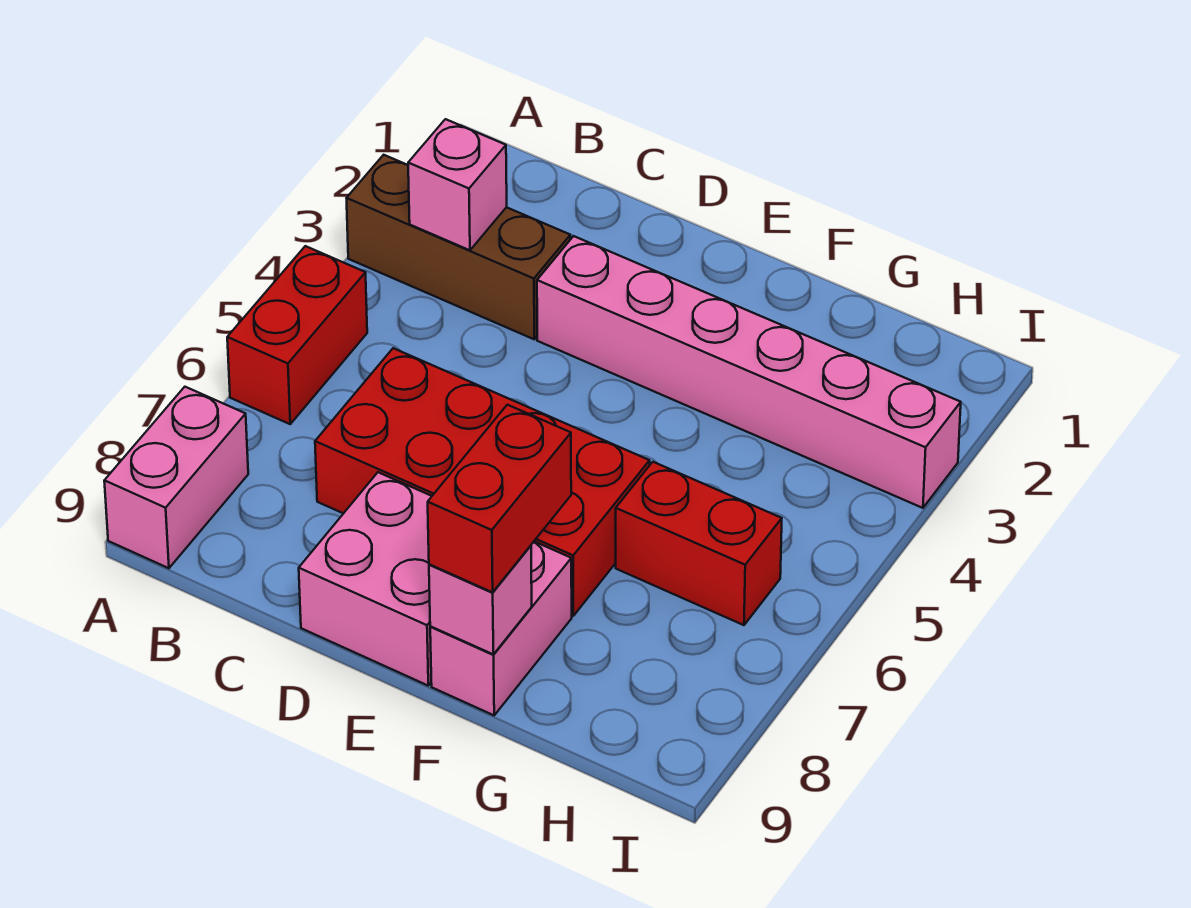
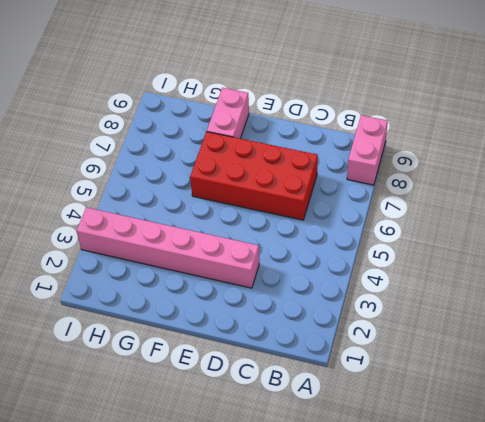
none -> brown brick A3:C3 level 1
none -> red brick A5:A6 level 1

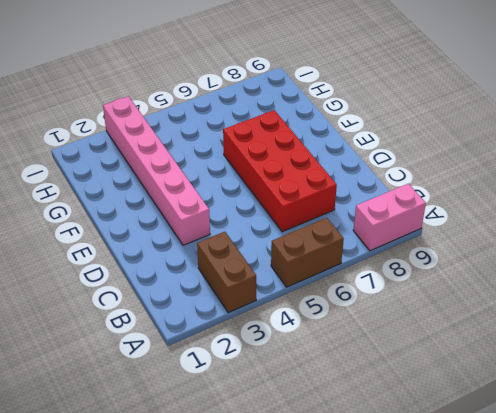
brown brick A3:B3 level 1 -> brown brick A3:C3 level 1
brown brick A5:A6 level 1 -> red brick A5:A6 level 1
none -> pink brick D8:E9 level 1
none -> pink brick F8:F9 level 1

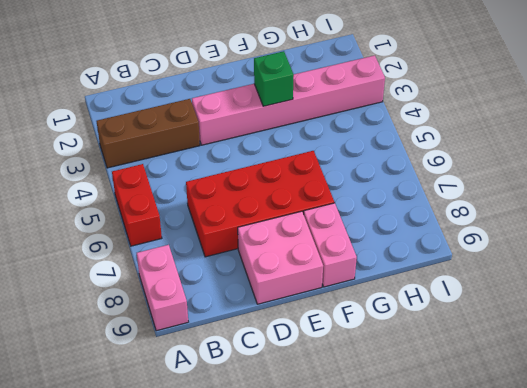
green brick F3 level 2 -> none
none -> red brick G6:H6 level 1
none -> pink brick B3 level 2

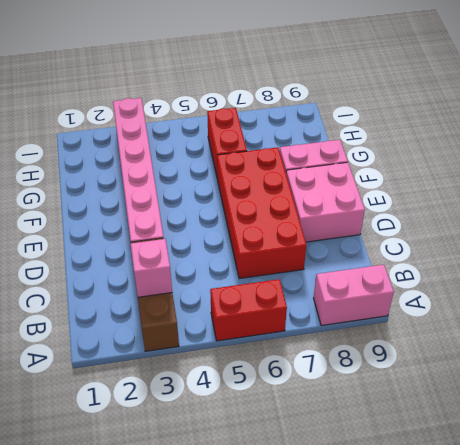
none -> pink brick F9 level 2
none -> red brick F8:F9 level 3

